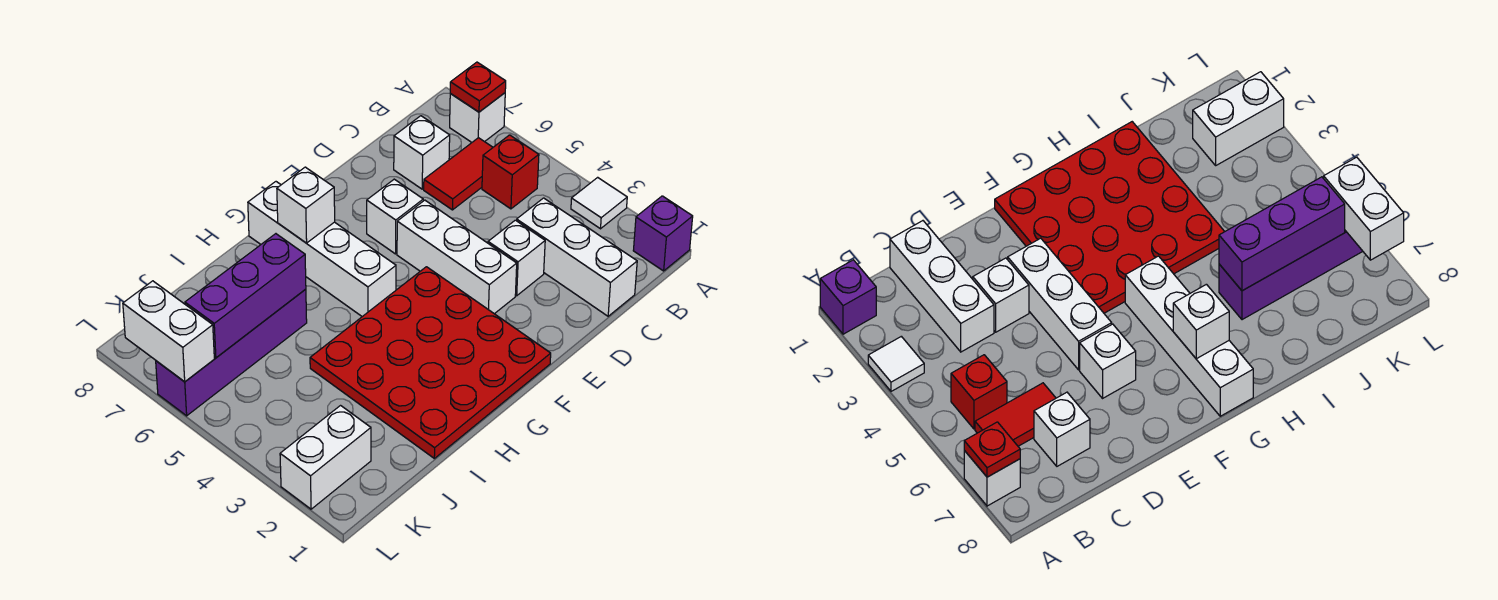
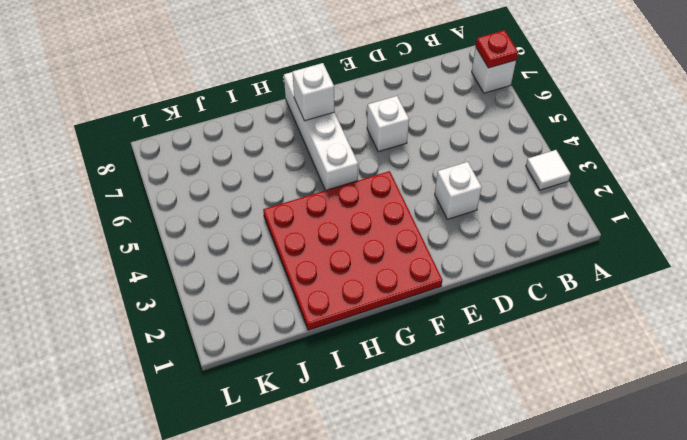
none -> purple brick A1 level 1
none -> red brick B5 level 1
none -> red tile B6:C6 level 1

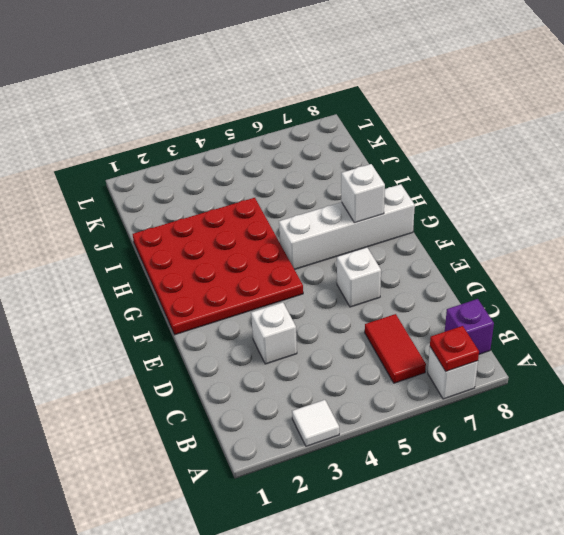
purple brick B8 level 1 -> purple brick A1 level 1
none -> red brick B5 level 1
none -> white brick C1:C3 level 1
none -> white brick C7 level 1

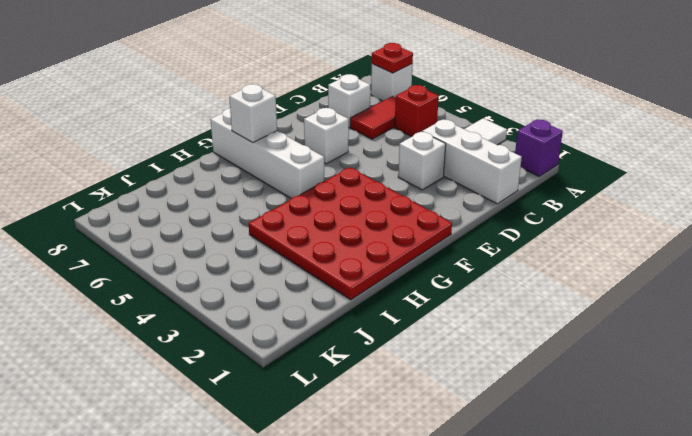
none -> white brick E3:E5 level 1
none -> purple brick I6:L6 level 1
none -> white brick K2:L2 level 1

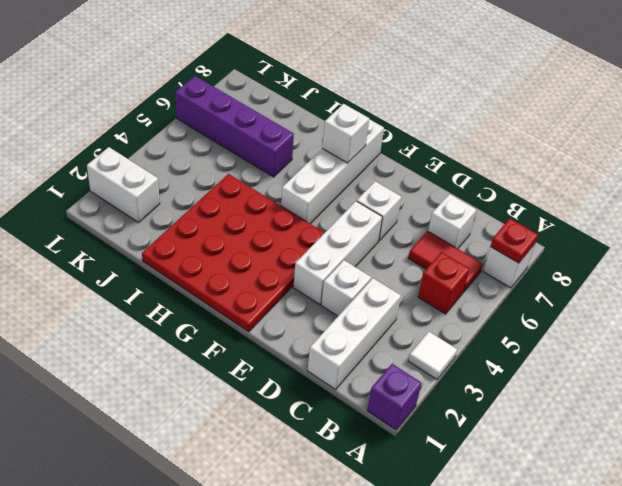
none -> purple brick I6:K6 level 2
none -> white brick L6:L7 level 2

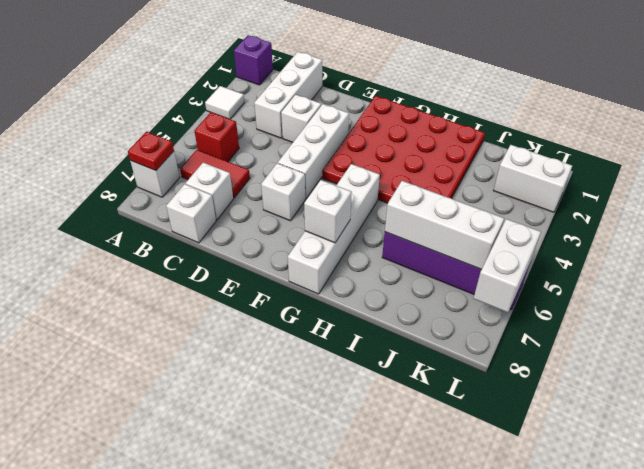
white brick C8 level 1 -> none
white brick I6:K6 level 2 -> purple brick I6:K6 level 2

